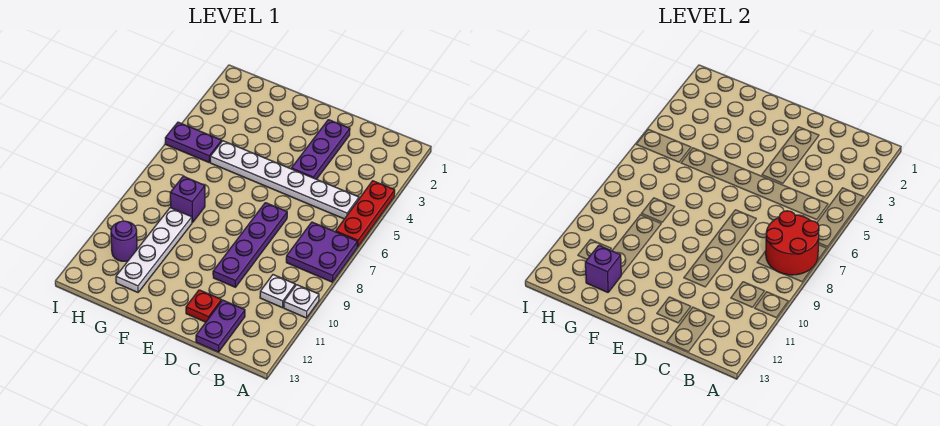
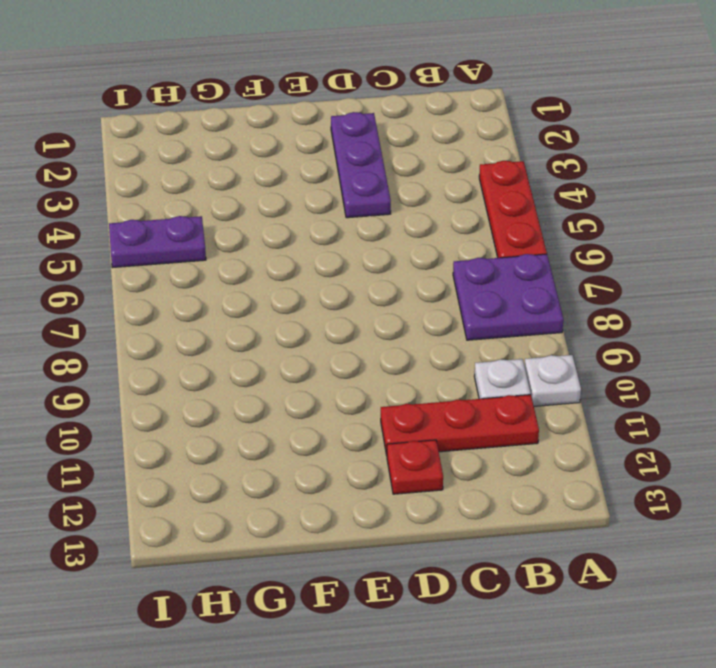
red plate B11:D11 level 1 -> none
none -> white plate B5:G5 level 1
none -> purple plate C12:C13 level 1
none -> purple plate D7:D10 level 1

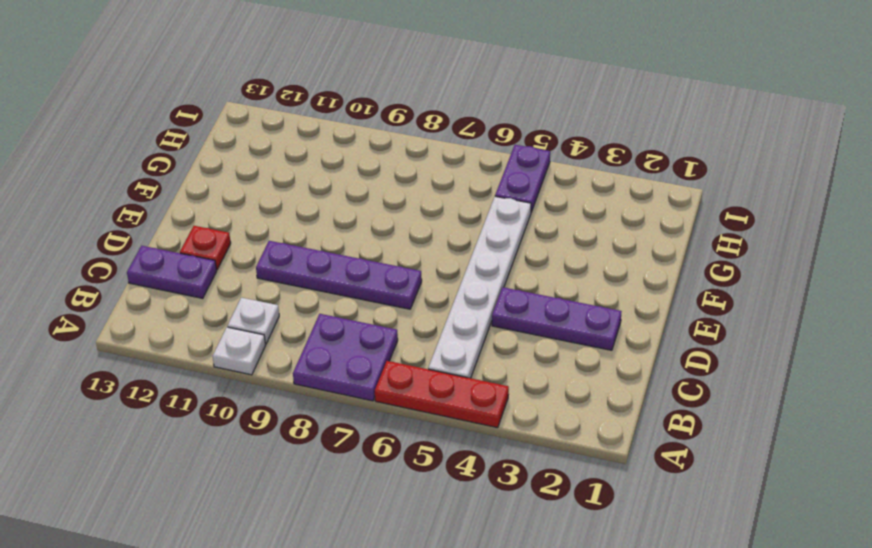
none -> purple brick G8 level 1
none -> white plate G9:G12 level 1
none -> purple round brick H11 level 1

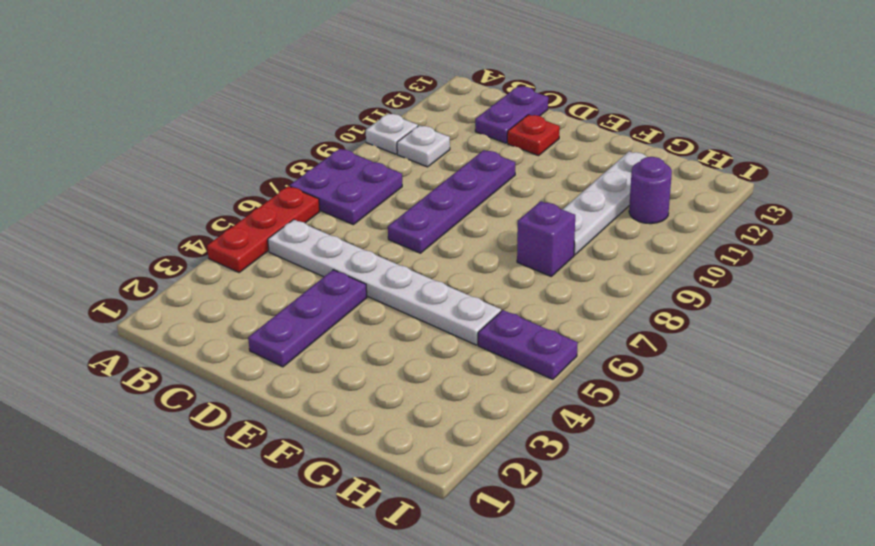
none -> red round brick A7:B8 level 2
none -> purple brick G12 level 2

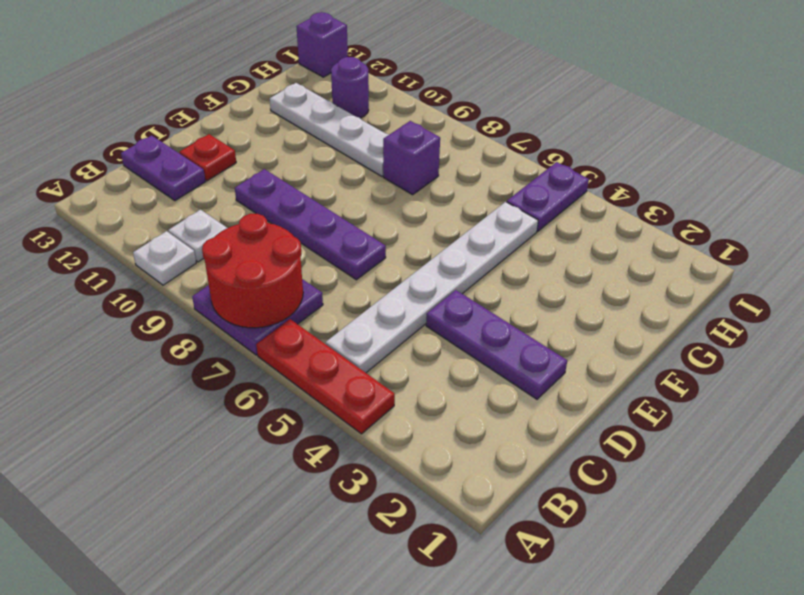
purple brick I13 level 1 -> purple brick G12 level 2

